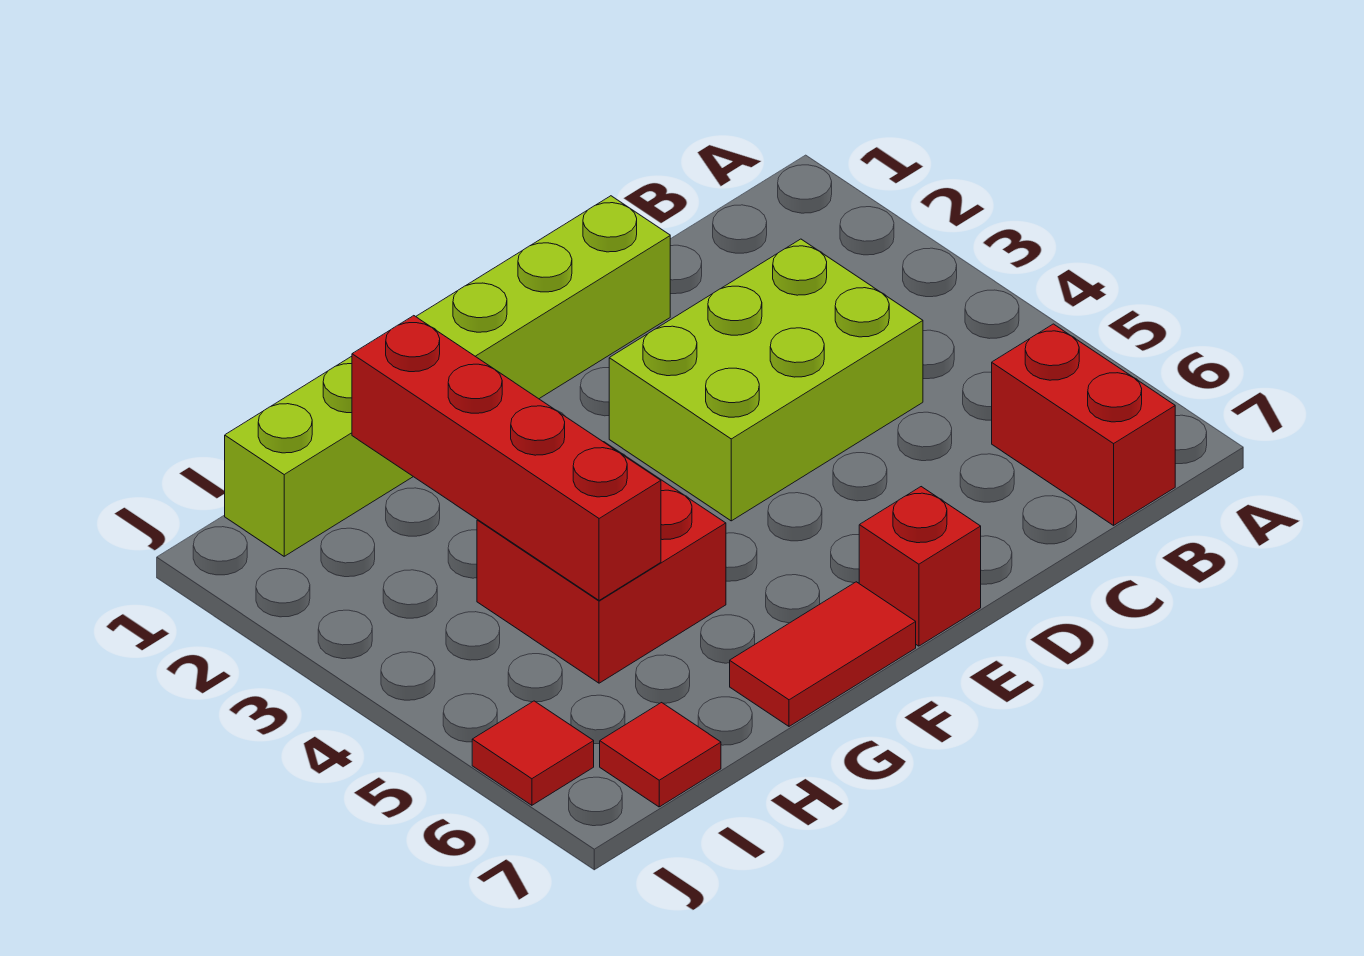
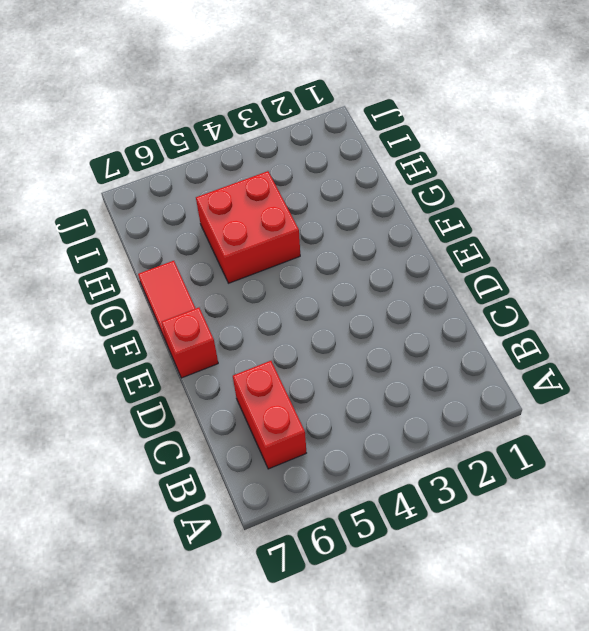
red brick B6:C6 level 1 -> red brick B6:B7 level 1
none -> lime brick C3:E4 level 1
none -> lime brick D1:I1 level 1

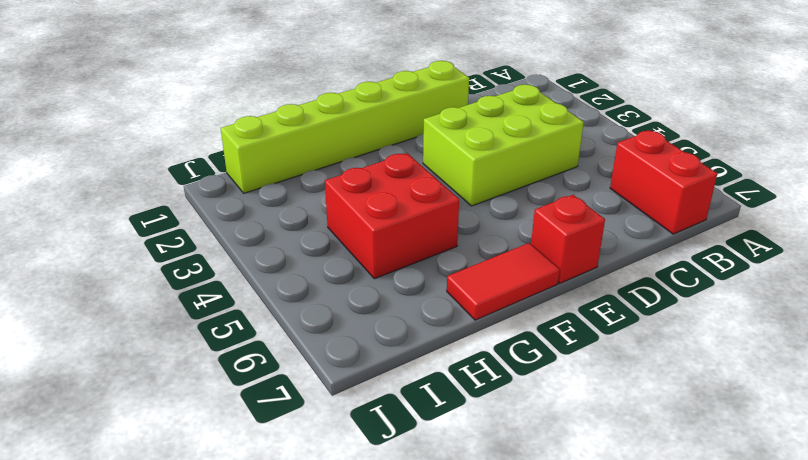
none -> red tile I7 level 1
none -> red tile J6 level 1

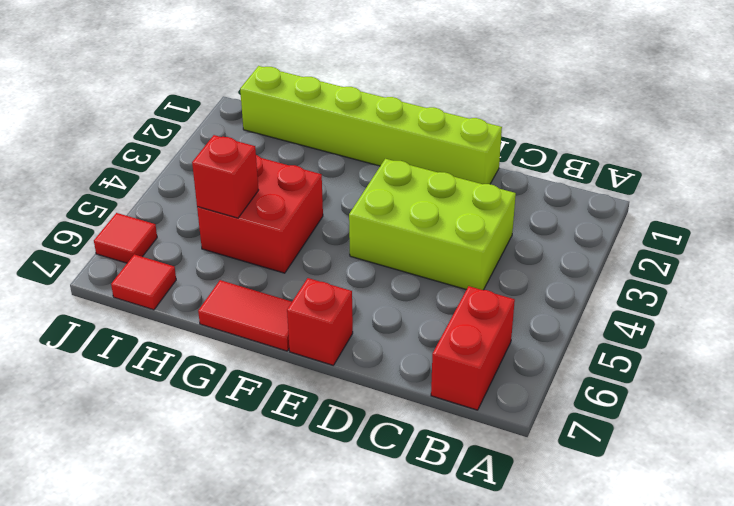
red brick H5 level 2 -> red brick H2:H5 level 2

